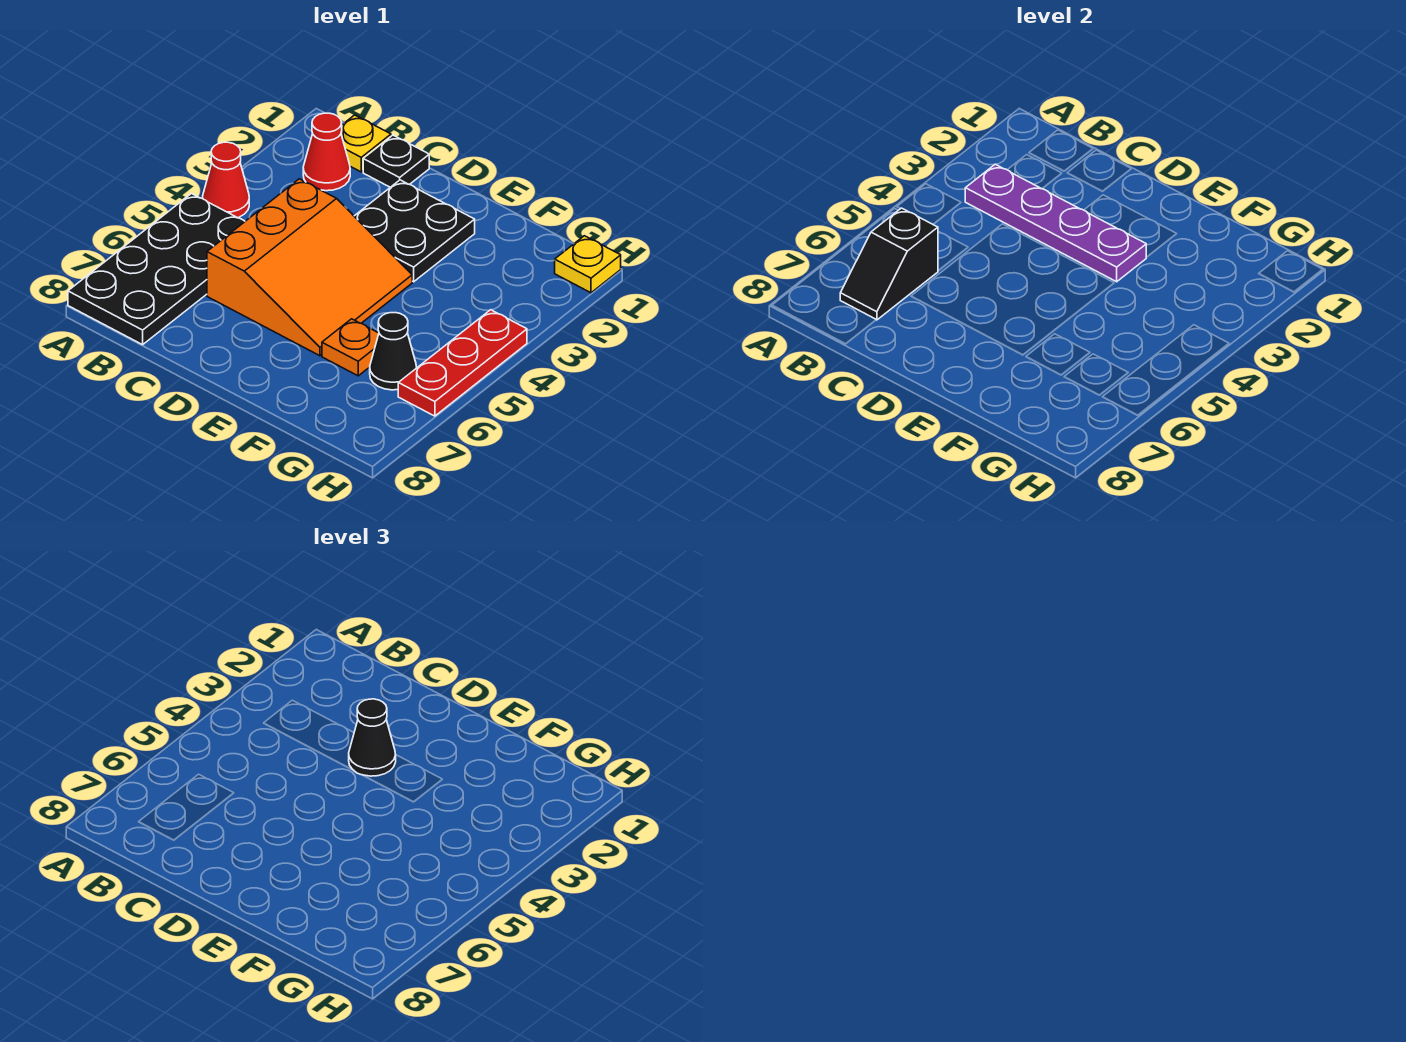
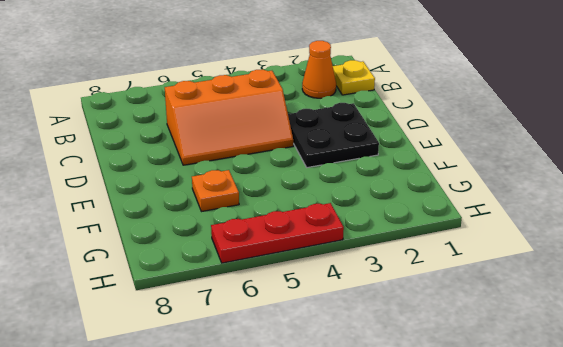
orange cone B2 level 1 -> red cone B2 level 1
orange slope C4:D6 level 1 top C -> orange slope C4:E6 level 1 top C
none -> red cone A4 level 1
none -> black plate A5:B8 level 1
none -> black plate C1 level 1

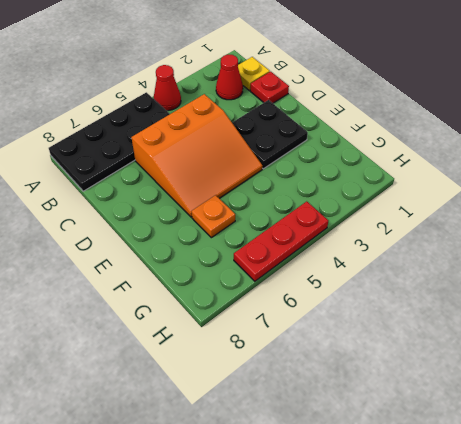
red plate C1 level 1 -> black plate C1 level 1
none -> black cone G6 level 1
none -> yellow plate H1 level 1
none -> purple plate B3:E3 level 2

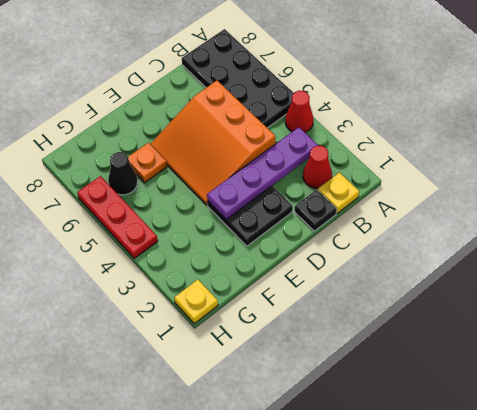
none -> black slope B6:B7 level 2 top 6
none -> black cone D3 level 3

